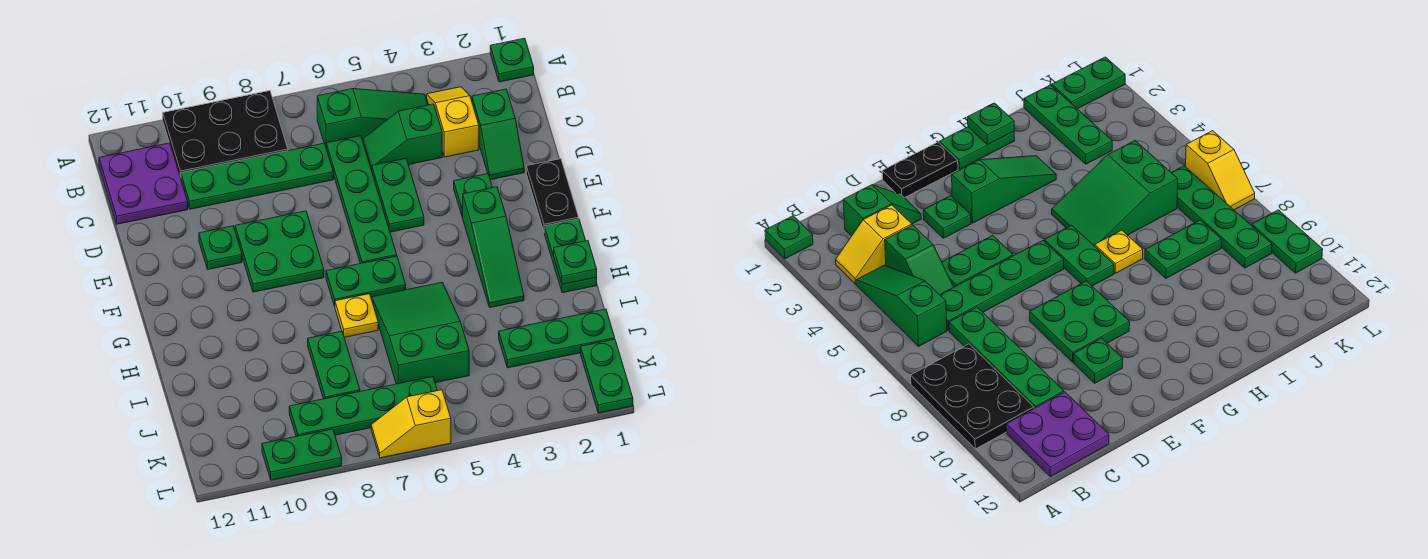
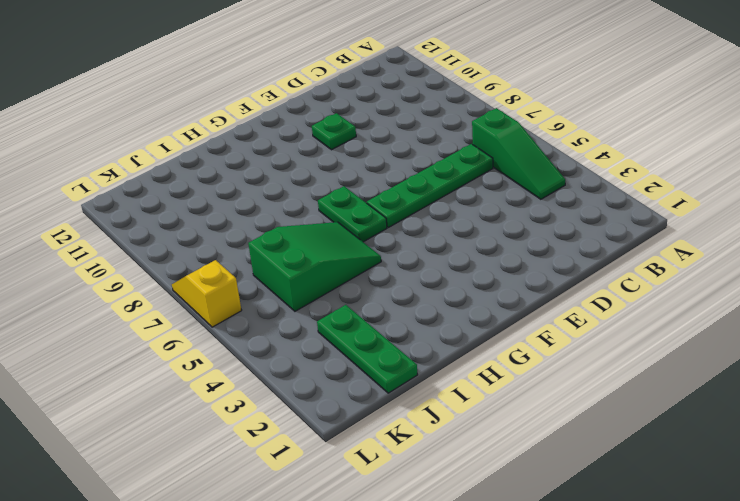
none -> green plate A1 level 1
none -> black plate A8:B10 level 1
none -> yellow slope B3:C3 level 1 top C

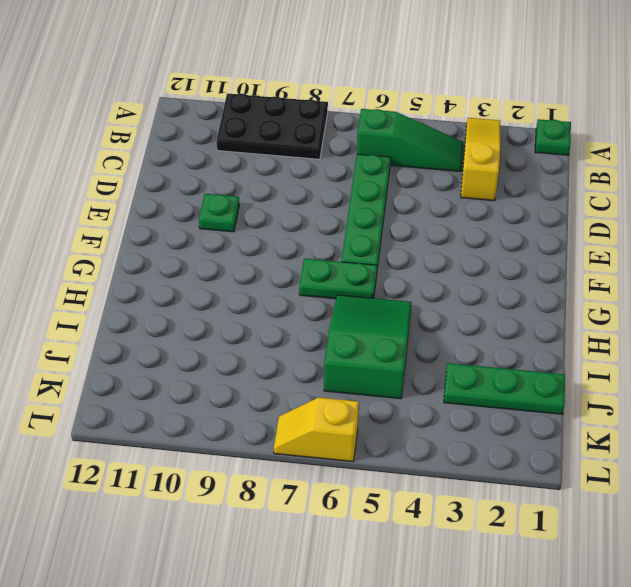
yellow slope A3:C3 level 1 top C -> yellow slope B3:C3 level 1 top C
none -> purple plate B11:C12 level 1
none -> green slope C2:D2 level 1 top C
none -> green slope C4:C5 level 1 top 4

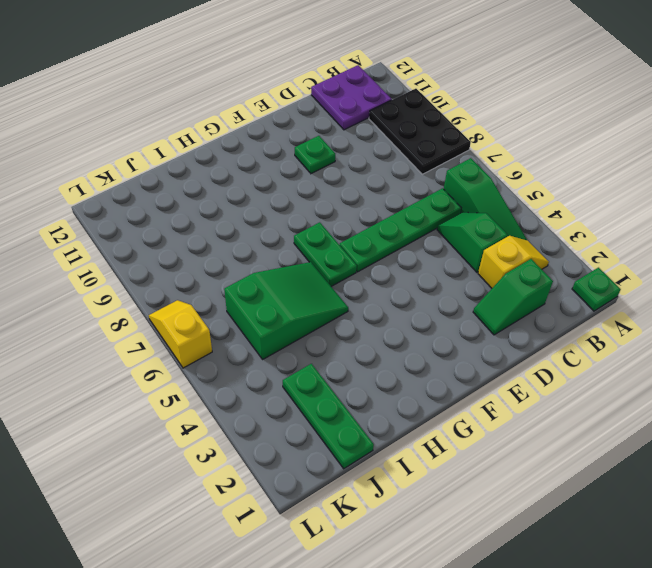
none -> green plate C7:C10 level 1
none -> green plate D5:E5 level 1
none -> black plate E1:F1 level 1

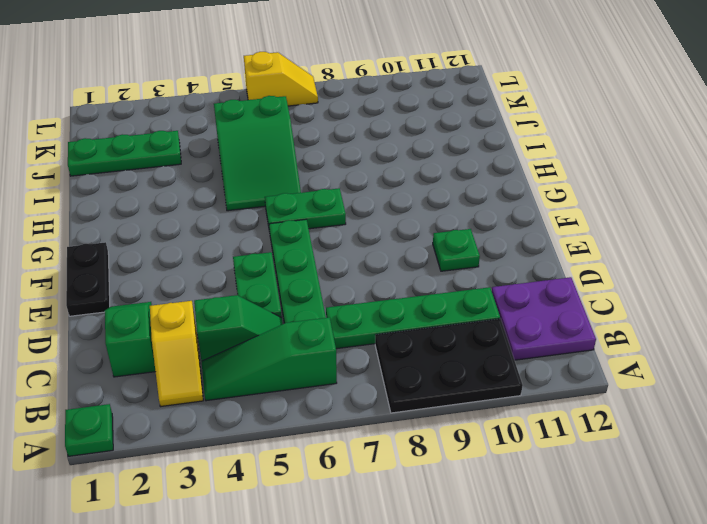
none -> green plate E3 level 1
none -> green plate E8:F9 level 1
none -> green slope F3:H3 level 1 top F

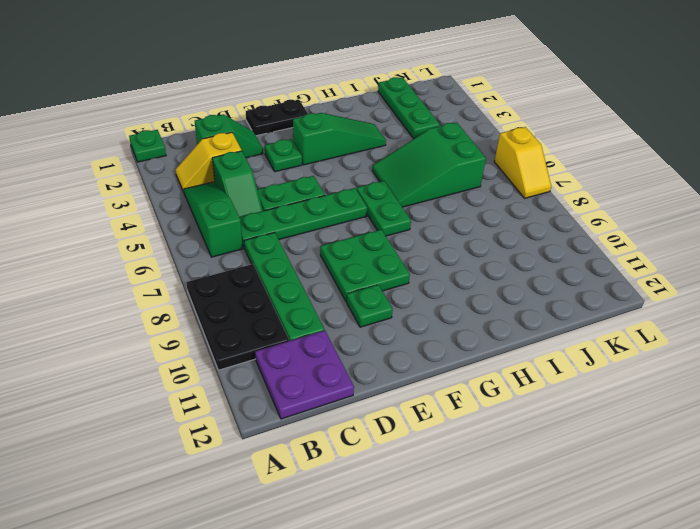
none -> green plate G1:H1 level 1
none -> yellow plate H7 level 1
none -> green plate I8:J8 level 1

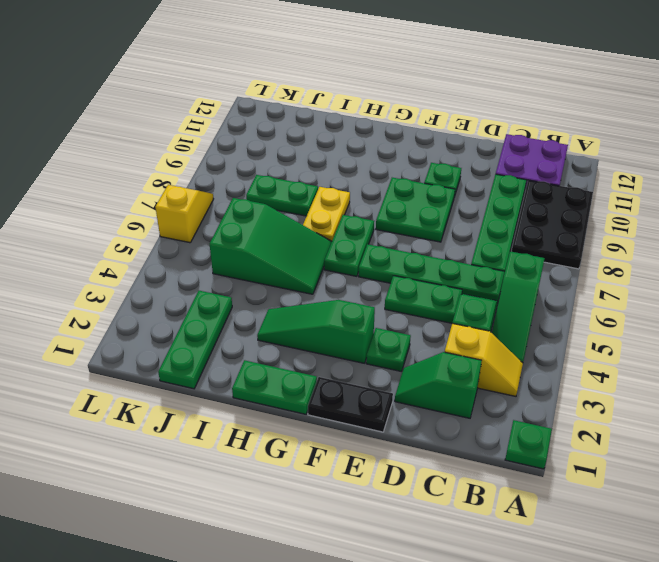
yellow plate H7:H8 level 1 -> yellow plate H7 level 1
none -> green plate K1:L1 level 1
none -> green plate K6:K9 level 1
none -> green plate L9:L10 level 1

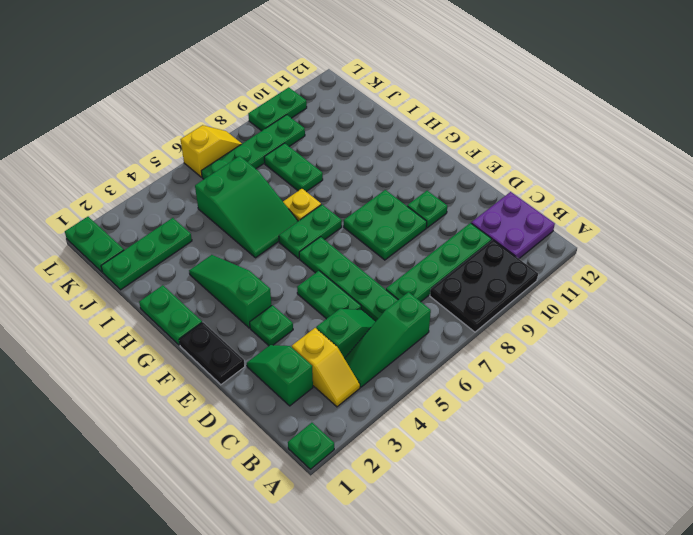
none -> green plate H1 level 2

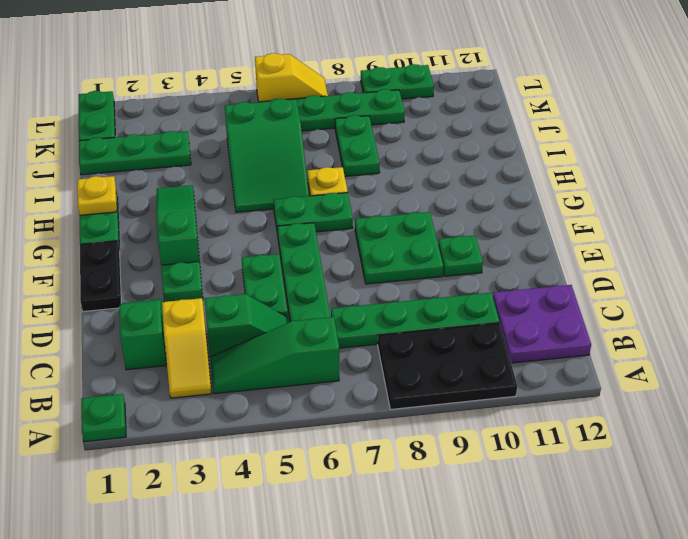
yellow plate H1 level 2 -> green plate H1 level 2

